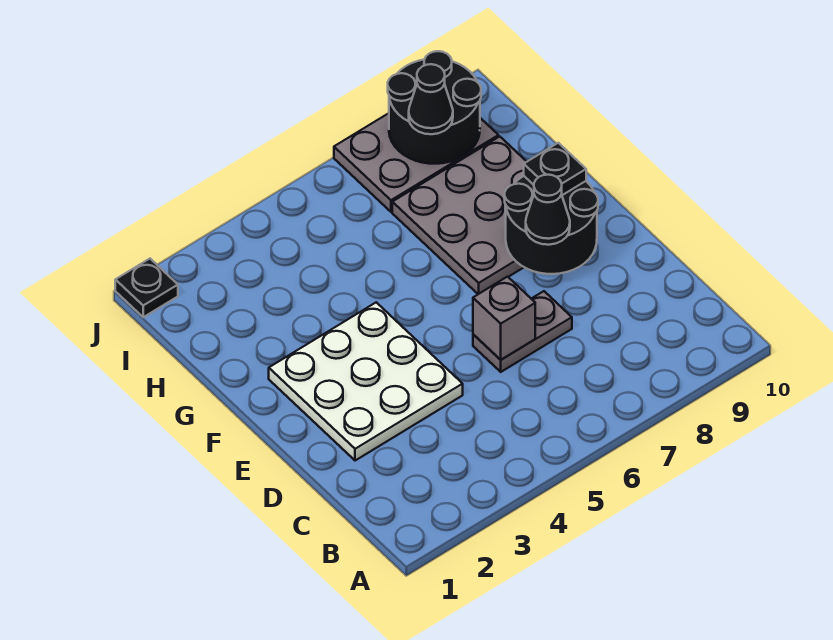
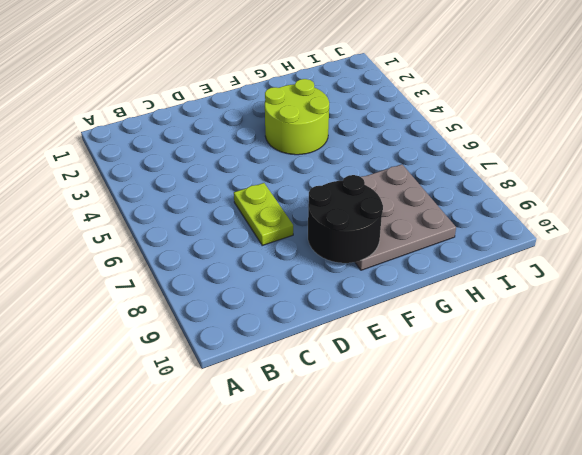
lime plate D6:D7 level 1 -> grey plate D6:D7 level 1
lime round brick F3:G4 level 1 -> white plate D2:F4 level 1
none -> grey plate I7:J9 level 1
none -> black plate J1 level 1

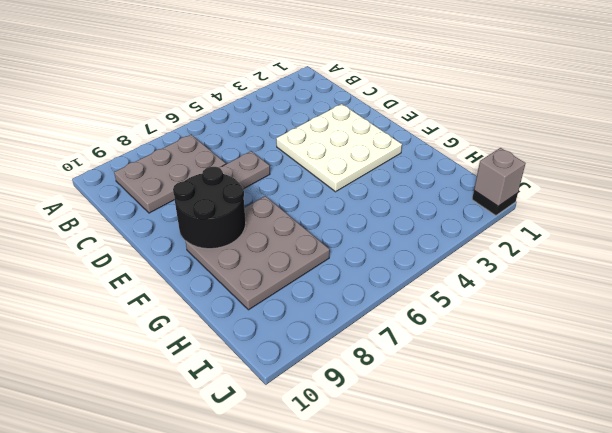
grey plate B7:C9 level 1 -> grey plate I7:J9 level 1
grey brick J1 level 2 -> grey brick D6 level 2
none -> black round brick I8:J9 level 2
none -> black cone E8 level 3

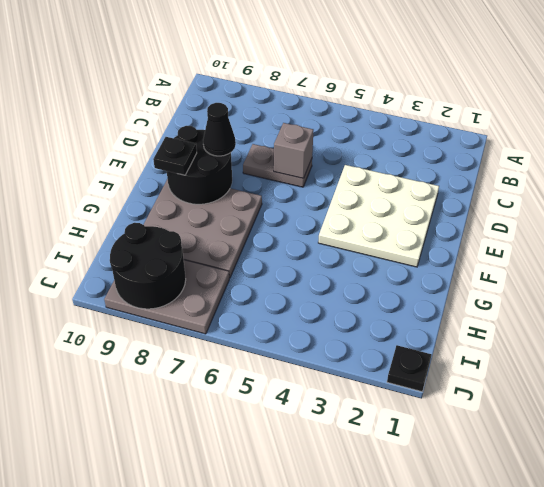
none -> black cone I8 level 3

